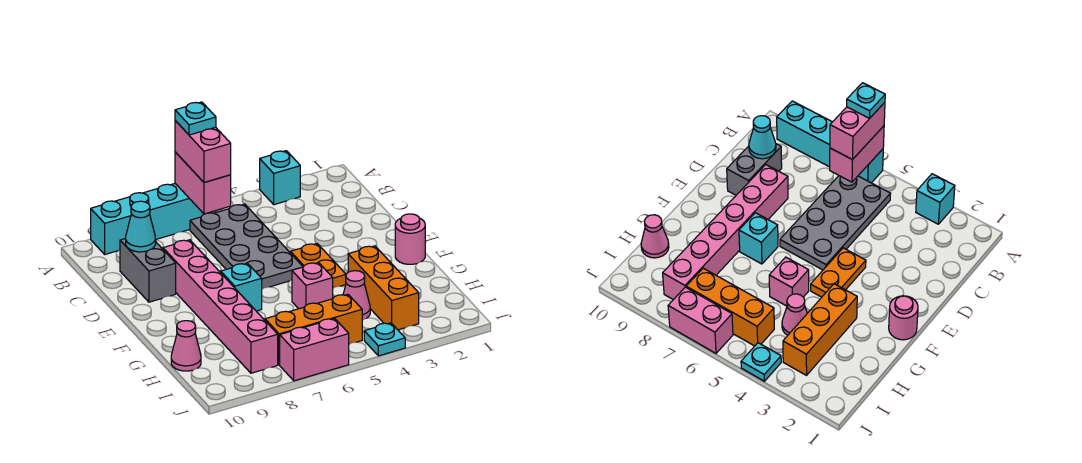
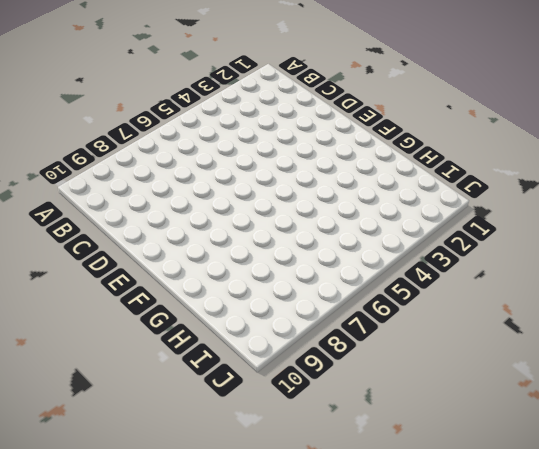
none -> cyan brick A3 level 1
none -> cyan brick A6:A9 level 1
none -> grey plate B5:E6 level 1

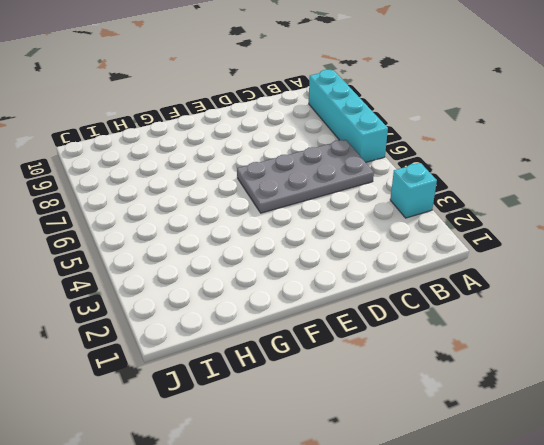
none -> grey brick C9:D9 level 1
none -> pink brick D8:I8 level 1
none -> orange plate E4:F4 level 1

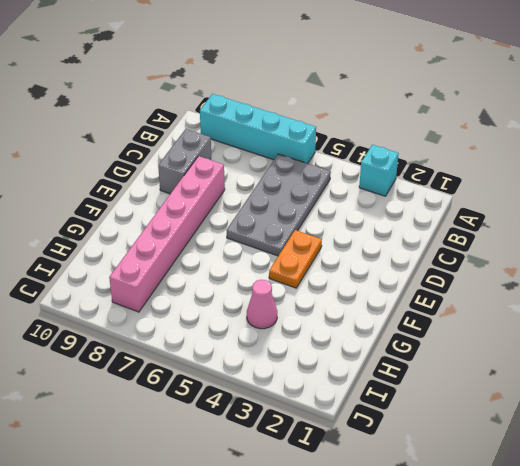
none -> pink round brick F1 level 1
none -> cyan brick F7 level 1
none -> orange brick G3:I3 level 1

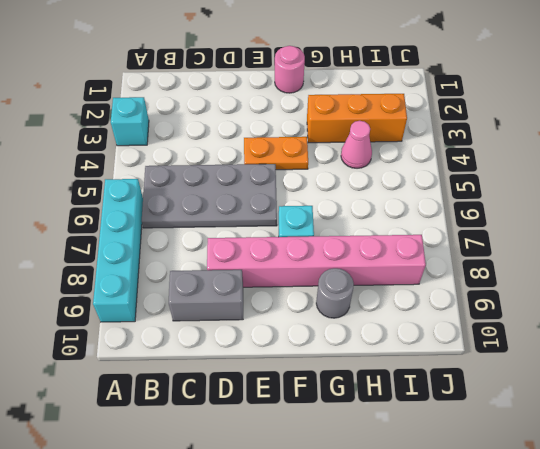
grey round brick G9 level 1 -> none
none -> pink brick G5 level 1
none -> pink cone H10 level 1
none -> orange brick I5:I7 level 1

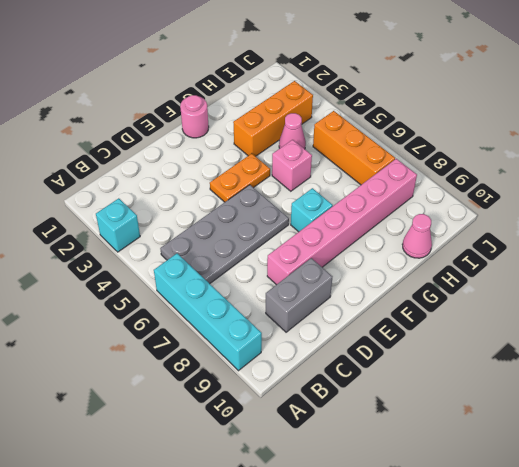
none -> cyan plate J4 level 1
none -> pink brick J6:J7 level 1
none -> pink brick A6:B6 level 2

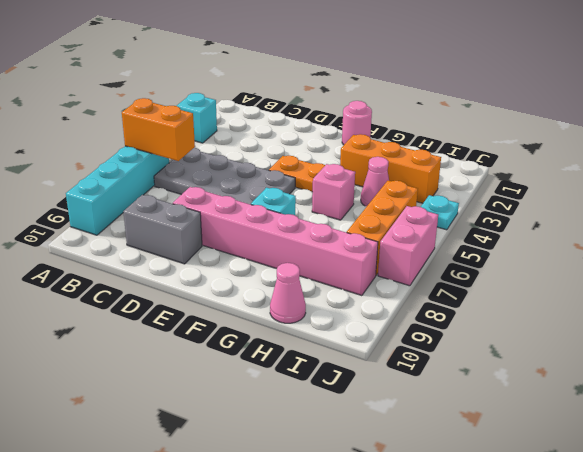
orange brick A6:B6 level 2 -> pink brick A6:B6 level 2
none -> cyan cone C9 level 2
none -> pink brick A6:B6 level 3
none -> cyan plate A6 level 4

